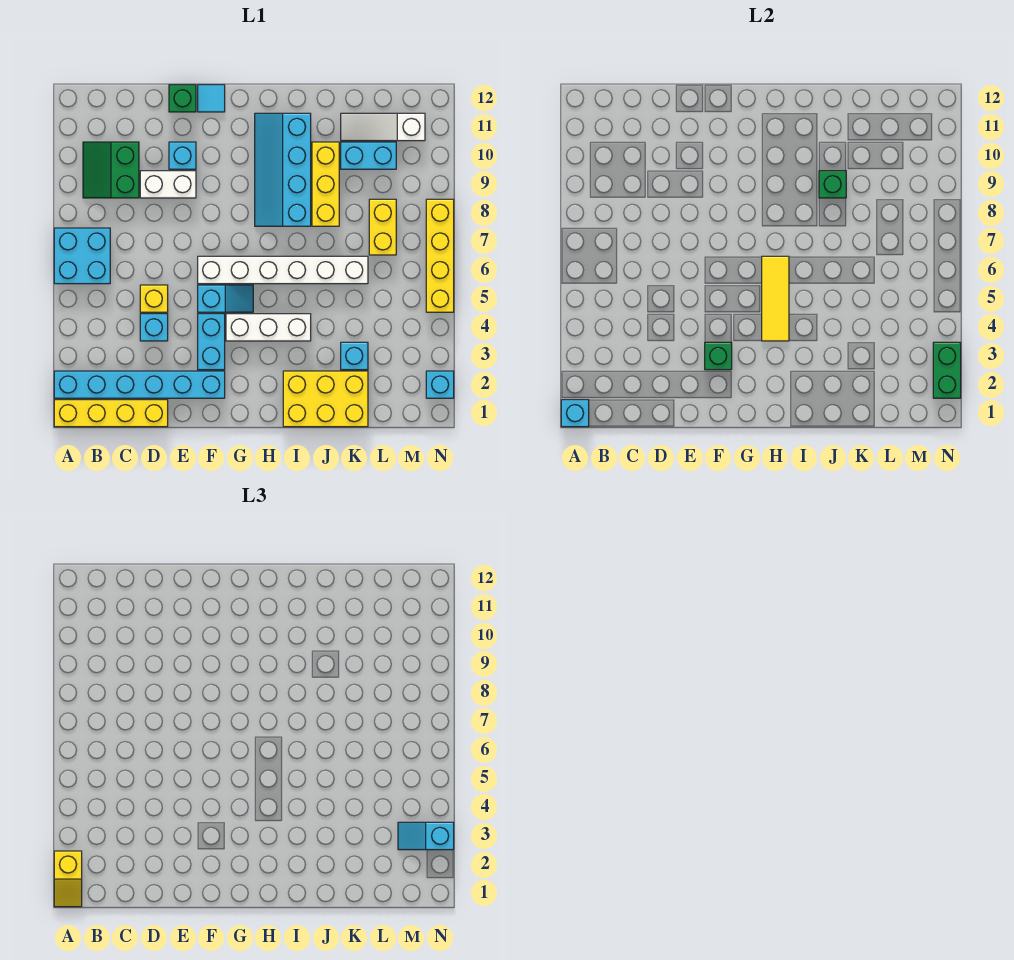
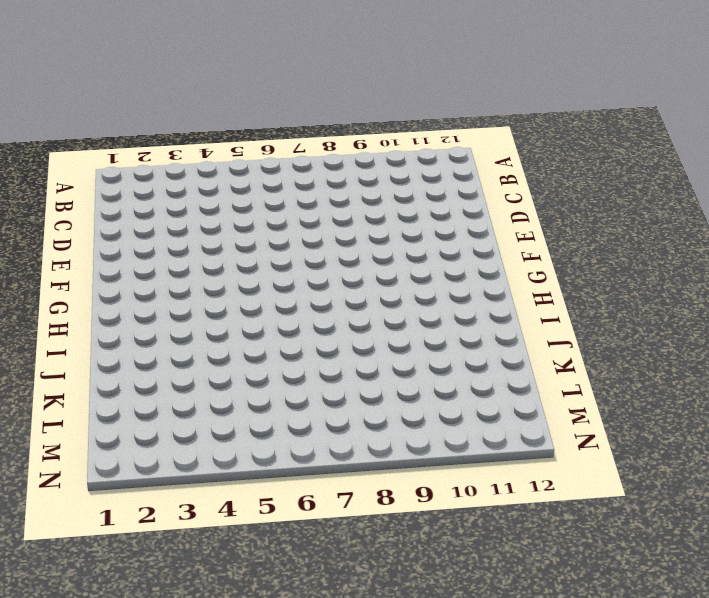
none -> yellow brick A1:D1 level 1
none -> cyan brick A2:F2 level 1
none -> cyan brick A6:B7 level 1
none -> green slope B9:C10 level 1 top C

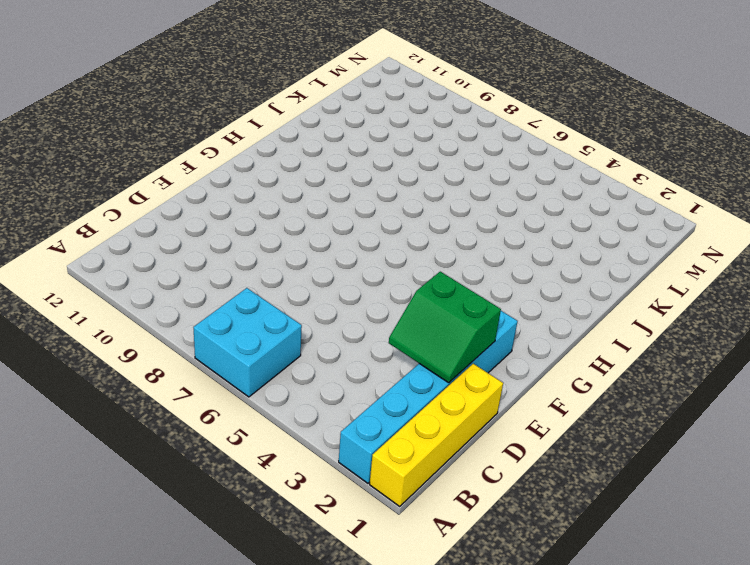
green slope D2:E3 level 2 top E -> green slope B9:C10 level 1 top C
none -> cyan brick D4 level 1
none -> yellow brick D5 level 1
none -> white brick D9:E9 level 1
none -> cyan brick E10 level 1

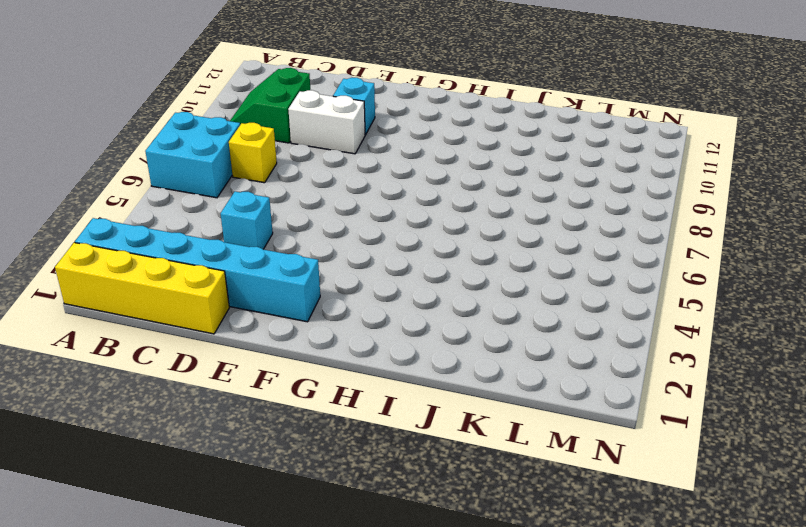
yellow brick C7 level 1 -> yellow brick D5 level 1
none -> green brick E12 level 1
none -> cyan brick F3:F4 level 1
none -> cyan slope F5:G5 level 1 top F
none -> white brick F6:K6 level 1

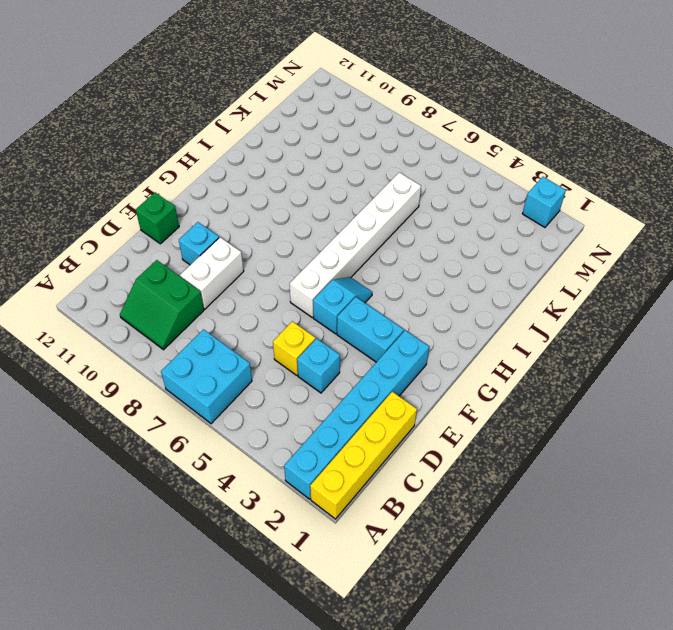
none -> cyan tile F12 level 1
none -> white brick G4:I4 level 1
none -> cyan slope H8:I11 level 1 top I
none -> yellow brick I1:K2 level 1

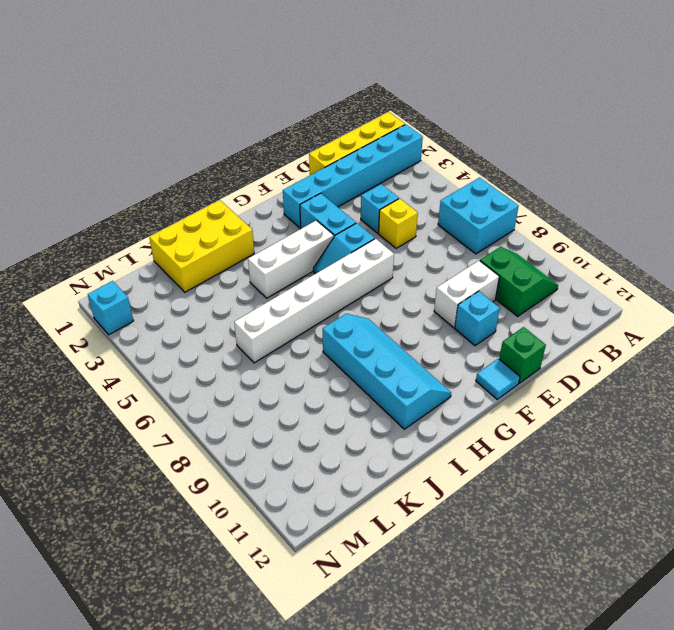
none -> yellow brick J8:J10 level 1
none -> cyan brick K3 level 1
none -> cyan brick K10:L10 level 1
none -> white slope K11:M11 level 1 top M

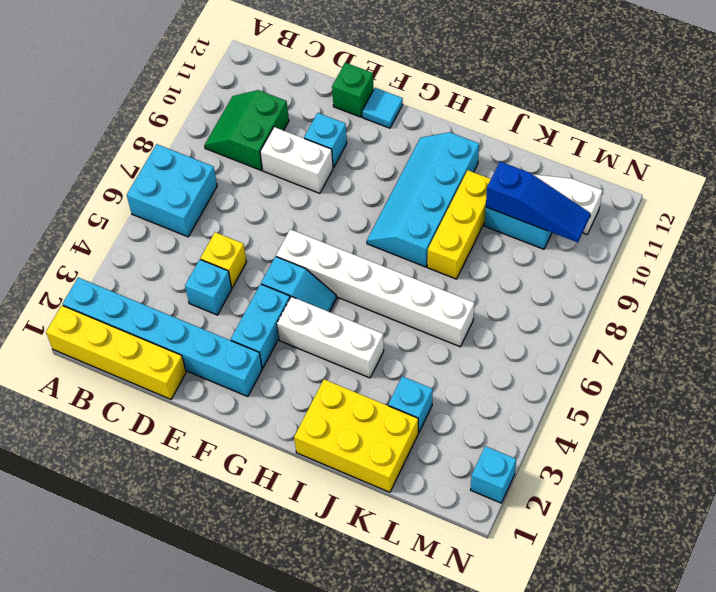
blue slope K10:M10 level 2 top K -> none
none -> yellow brick L7:L8 level 1
none -> yellow brick N5:N8 level 1
none -> cyan brick A1 level 2
none -> green brick F3 level 2

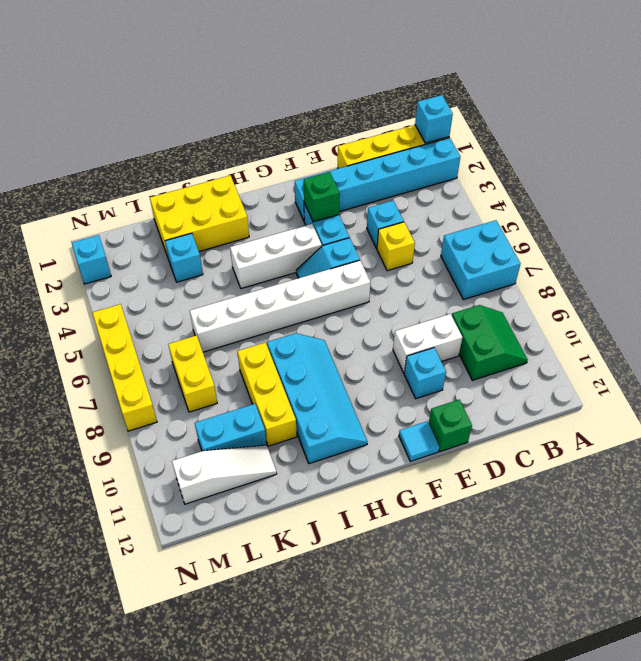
none -> yellow tile H4:H6 level 2
none -> green brick J9 level 2
none -> green brick N2:N3 level 2
none -> yellow slope A1:A2 level 3 top 2

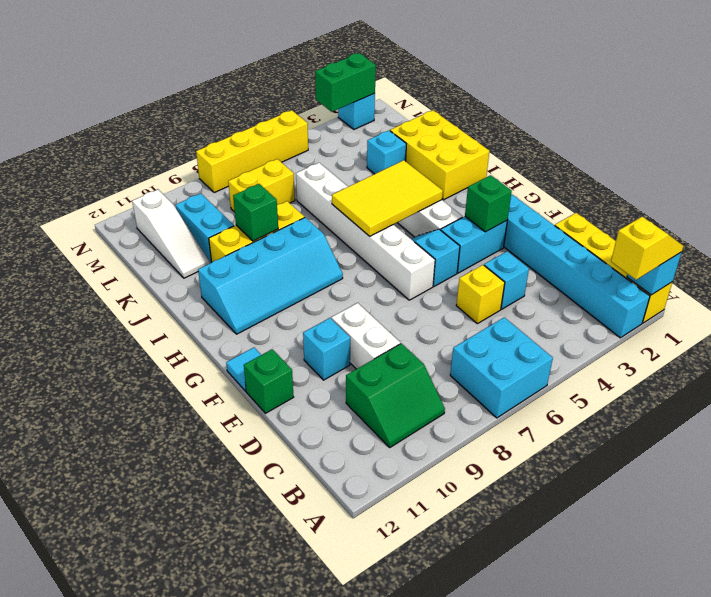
yellow tile H4:I6 level 2 -> yellow tile H4:H6 level 2
none -> cyan slope M3:N3 level 3 top N

